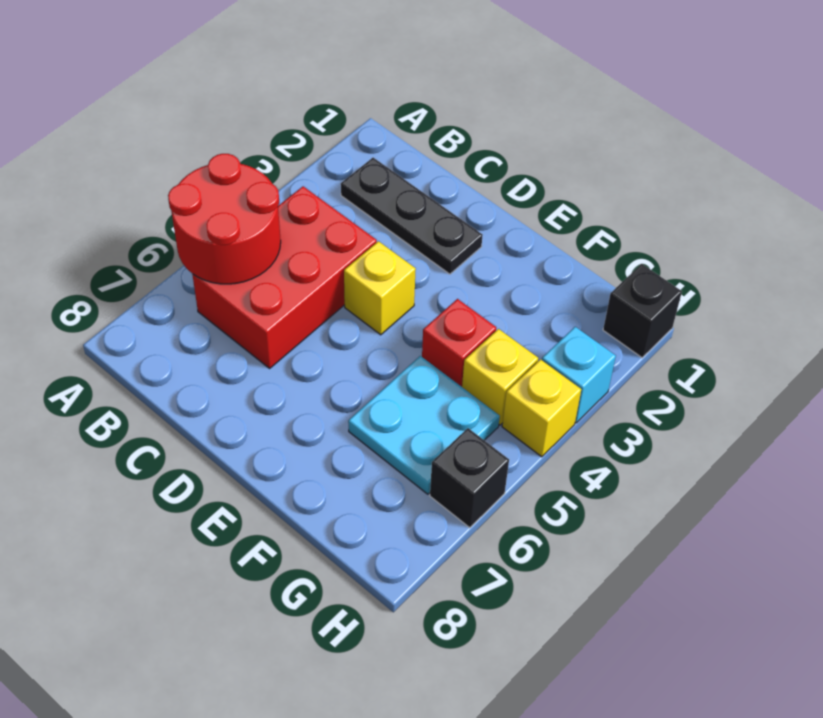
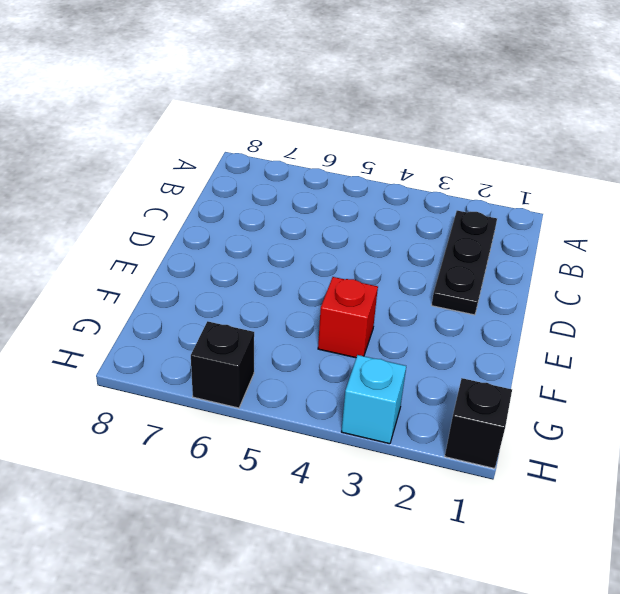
none -> red brick B4:C6 level 1
none -> yellow brick D4 level 1

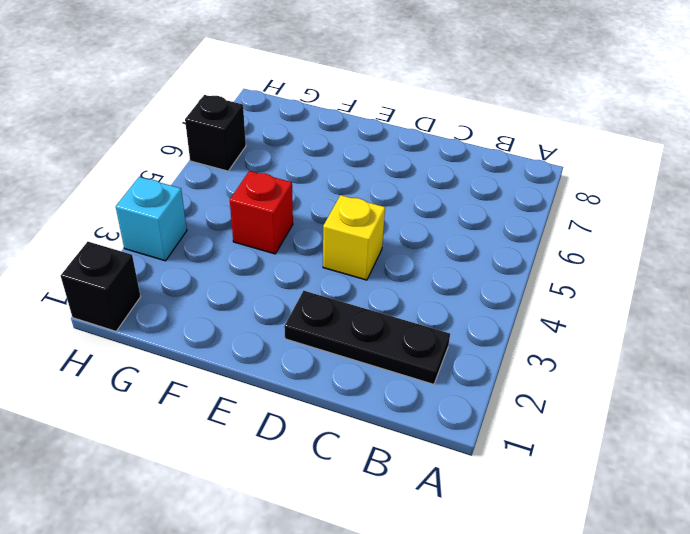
none -> red brick B4:C6 level 1
none -> cyan plate F5:G6 level 1

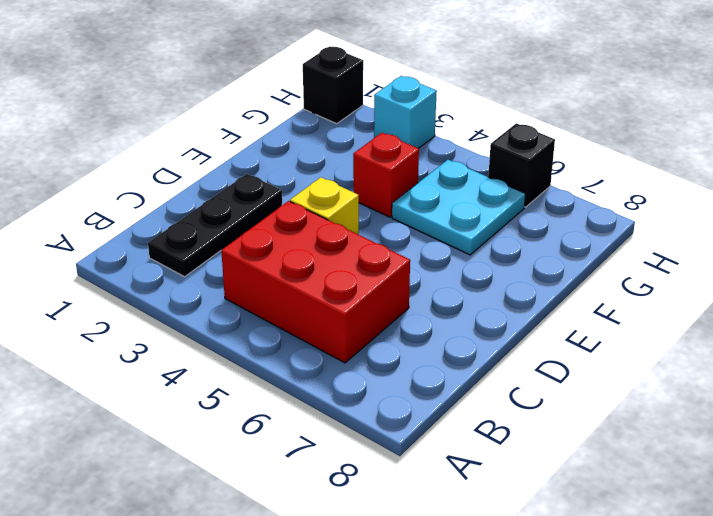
none -> yellow brick G4 level 1
none -> yellow brick H4 level 1

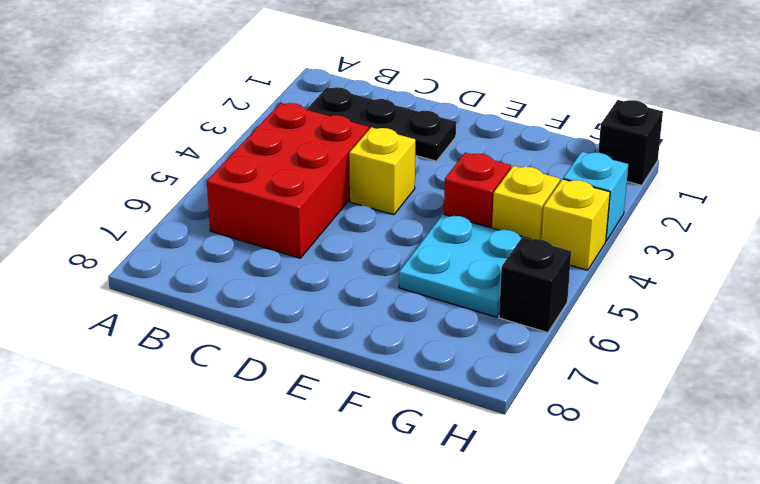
none -> red round brick A5:B6 level 2

